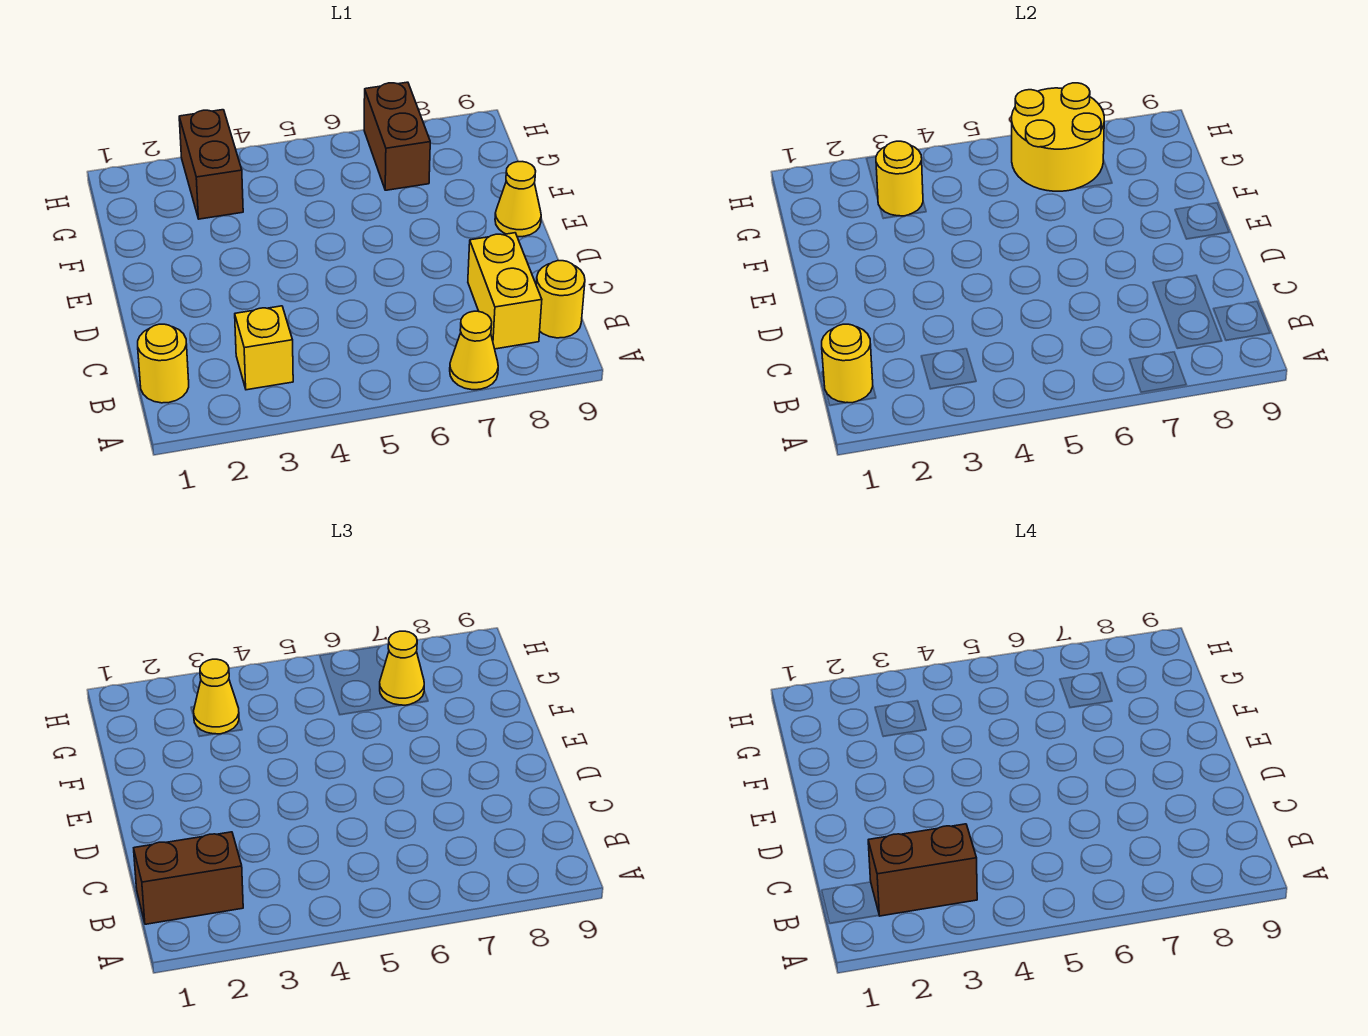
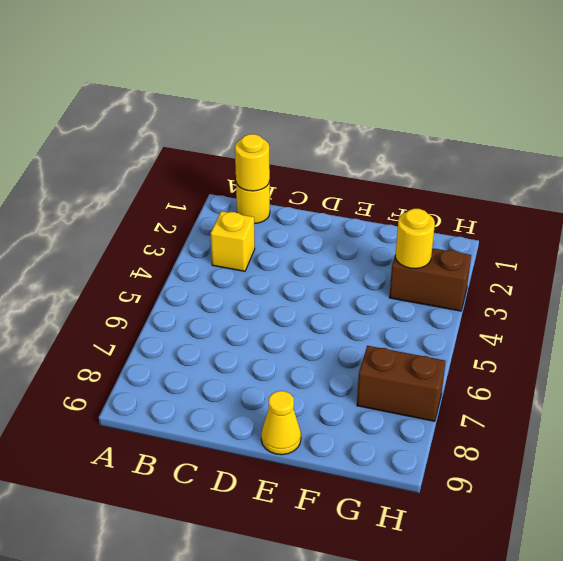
none -> yellow cone A7 level 1
none -> yellow brick B8:C8 level 1
none -> yellow round brick B9 level 1

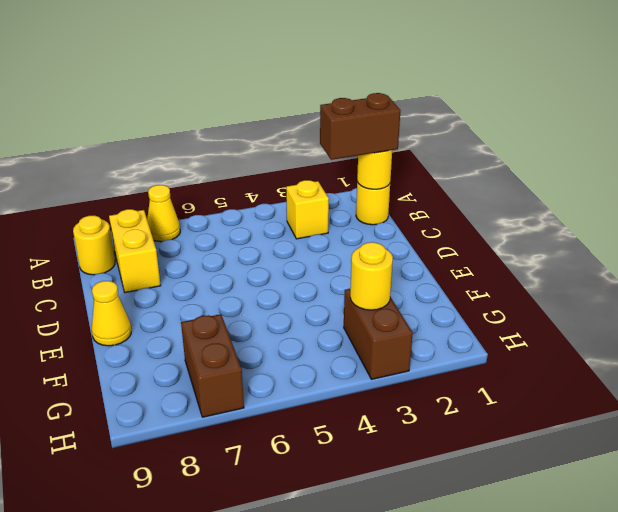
none -> yellow round brick G6:H7 level 2
none -> yellow cone G3 level 3
none -> yellow cone G7 level 3

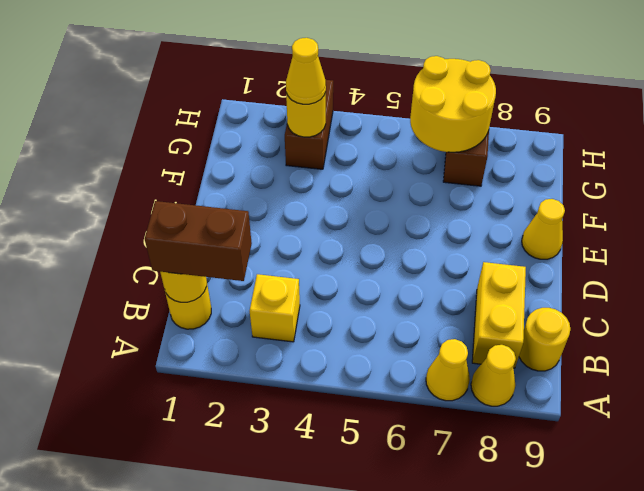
yellow cone A8 level 1 -> yellow cone G7 level 3
none -> brown brick B2:B3 level 4

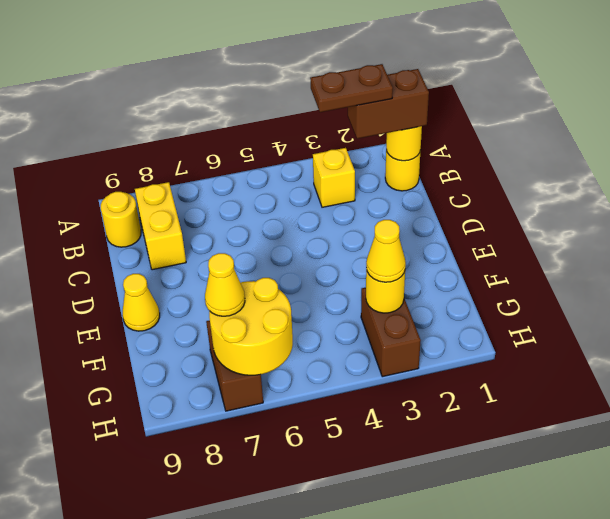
brown plate B2:B3 level 4 -> brown brick B2:B3 level 4
none -> yellow cone A7 level 1

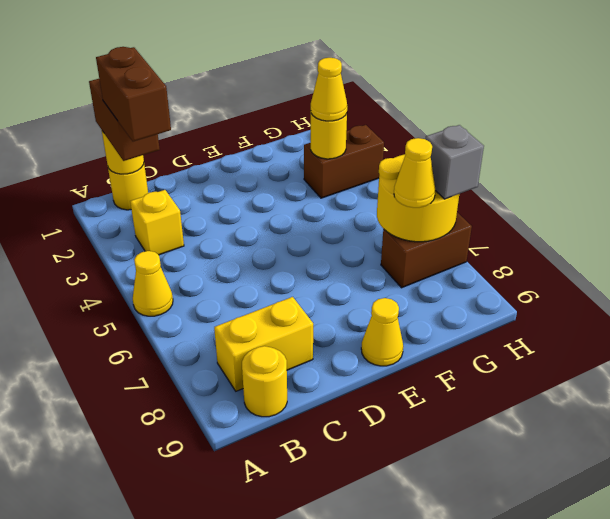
yellow cone A5 level 1 -> yellow cone A7 level 1
grey brick H7 level 3 -> none

